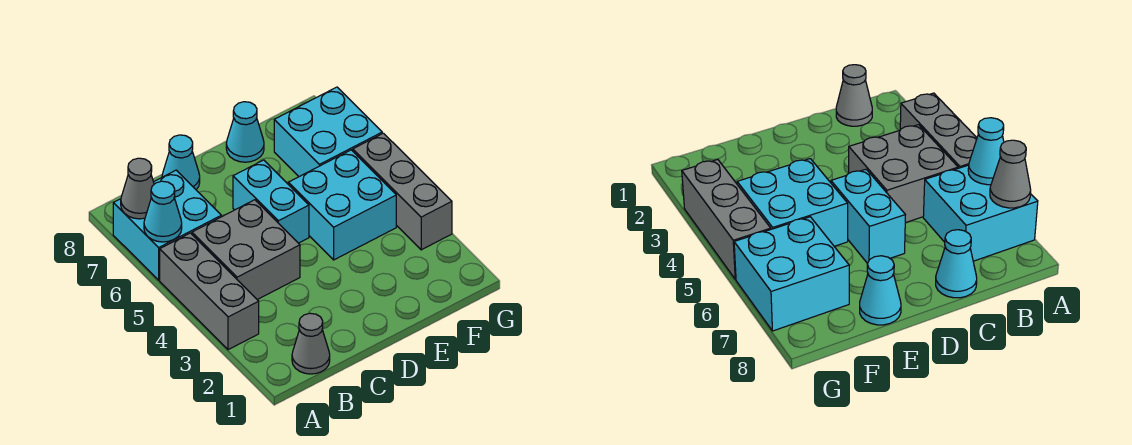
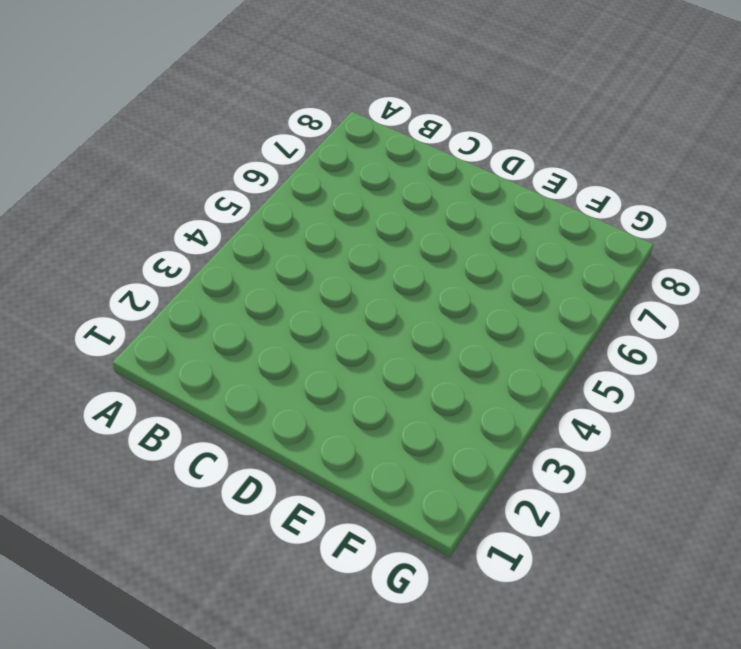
none -> grey brick A3:A5 level 1
none -> cyan brick A6:B7 level 1
none -> grey cone B1 level 1

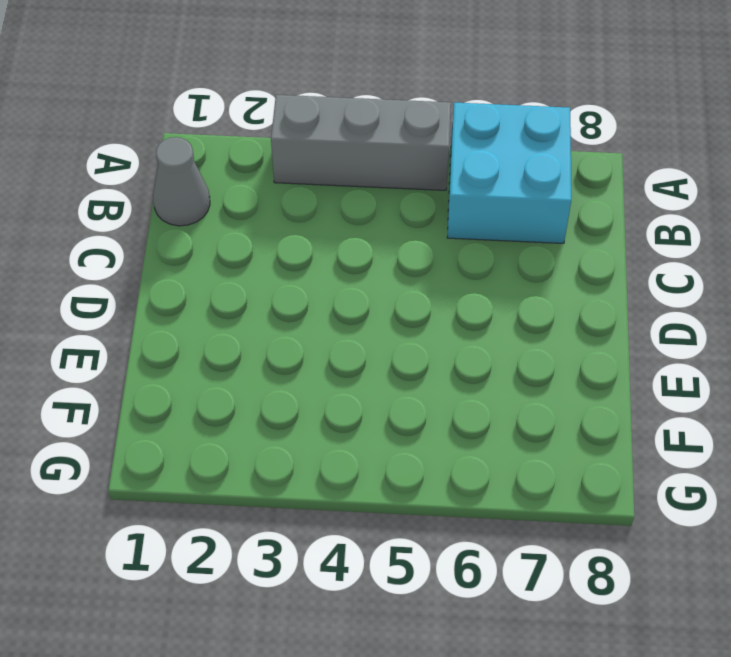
none -> grey brick B4:C5 level 1
none -> cyan cone C8 level 1
none -> cyan brick D5:D6 level 1

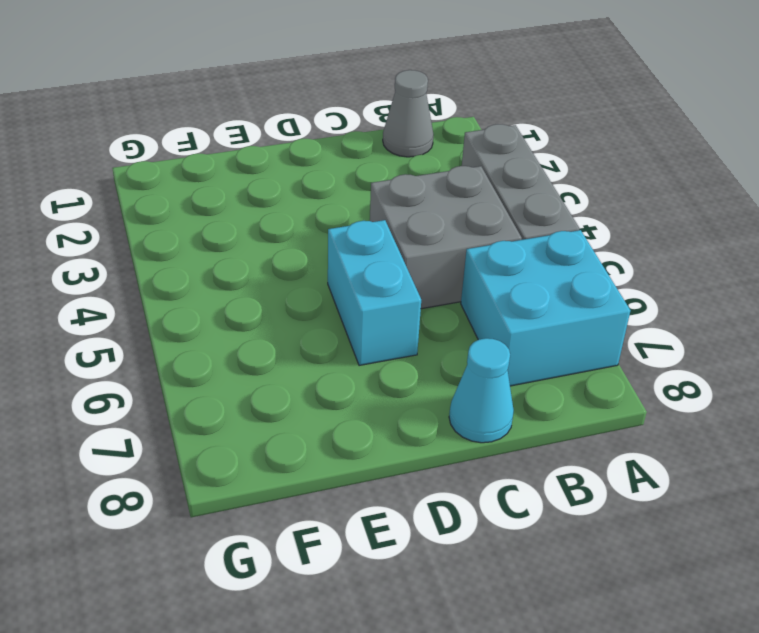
none -> cyan brick E4:F5 level 1
none -> cyan cone E8 level 1
none -> cyan brick F6:G7 level 1

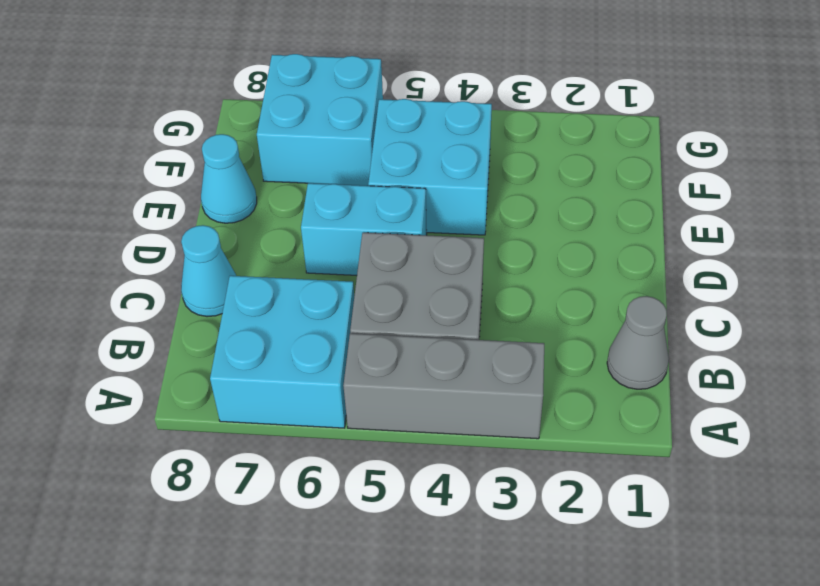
none -> grey brick G3:G5 level 1
none -> cyan cone A6 level 2
none -> grey cone A7 level 2

